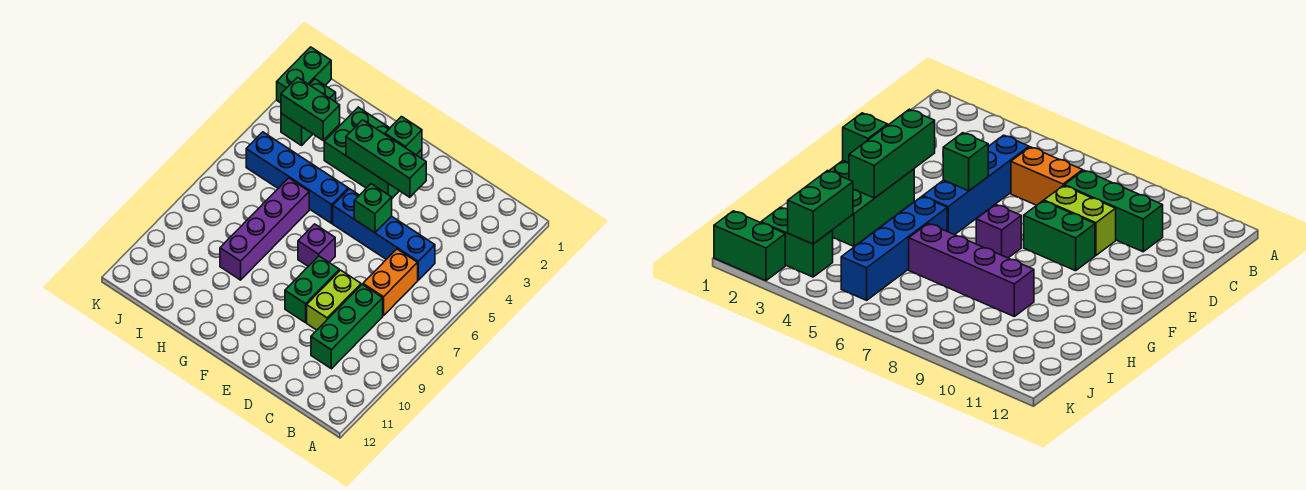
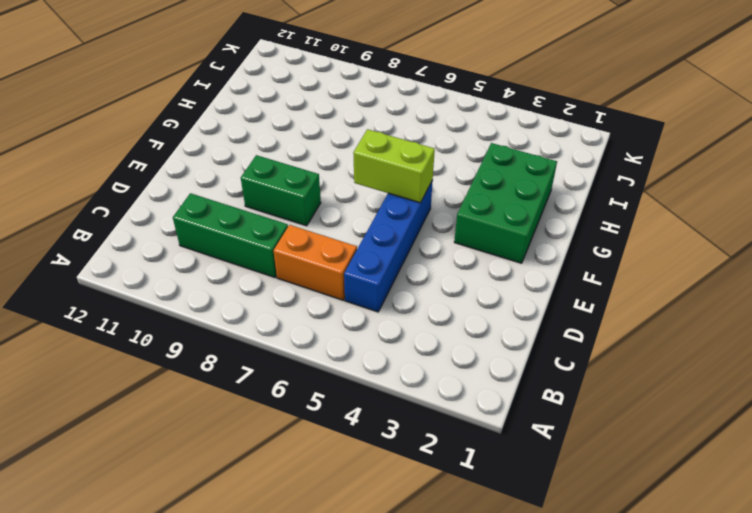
lime brick F5:F6 level 2 -> lime brick D8:D9 level 1
none -> purple brick F7 level 1
none -> blue brick G5:J5 level 1
none -> purple brick H6:H9 level 1

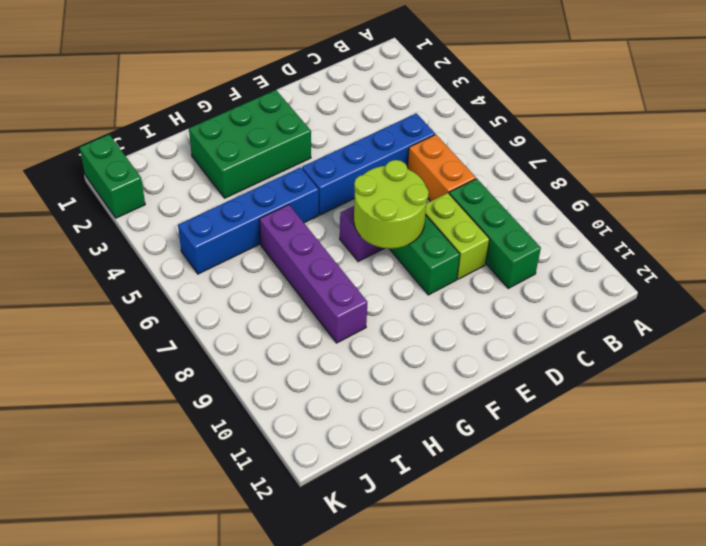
lime round brick E7:F8 level 2 -> none
none -> green brick J2:J3 level 1
none -> green brick E3:G3 level 2
none -> green brick E5 level 2

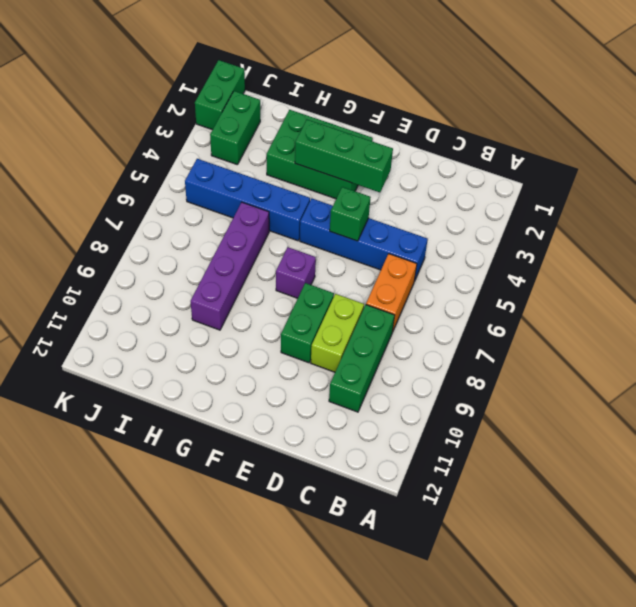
none -> green brick F2 level 2
none -> green brick I3:J3 level 2

